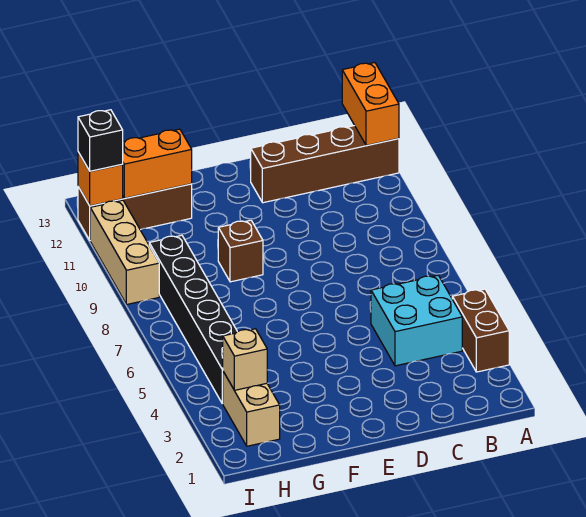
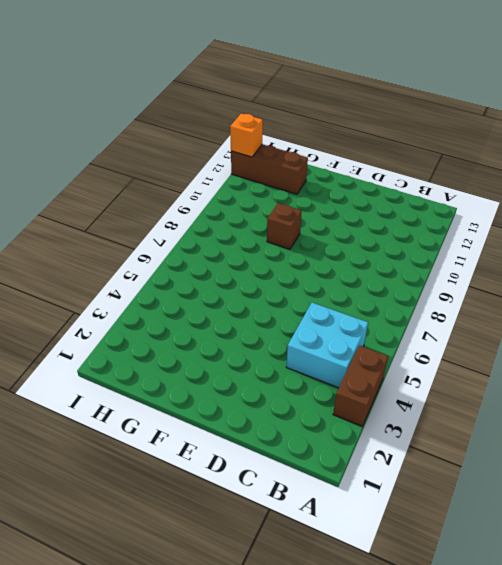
none -> brown brick A12:D12 level 1
none -> tan brick H2:H3 level 1
none -> black brick H4:H9 level 1

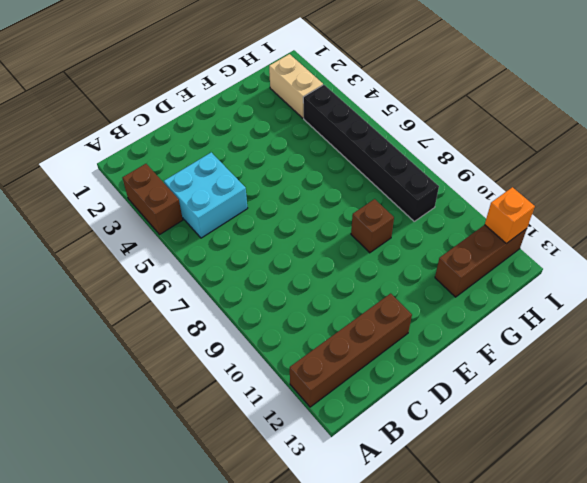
none -> tan brick I9:I11 level 1
none -> orange brick A12:A13 level 2
none -> orange brick G12:H12 level 2

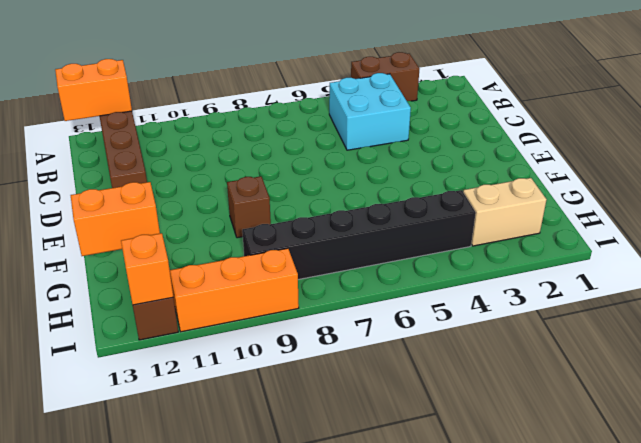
orange brick G12:G13 level 2 -> orange brick G12:H12 level 2
orange brick I9:I11 level 1 -> tan brick I9:I11 level 1
none -> tan brick H3 level 2
none -> black brick I12 level 3

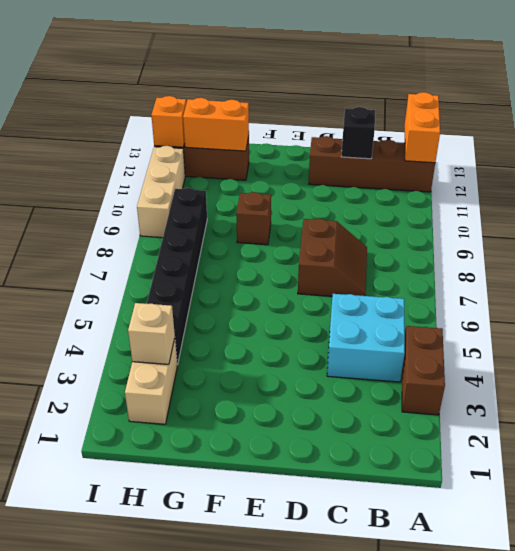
brown slope C7:D8 level 1 top D -> none
black brick C12 level 2 -> black brick I12 level 3

